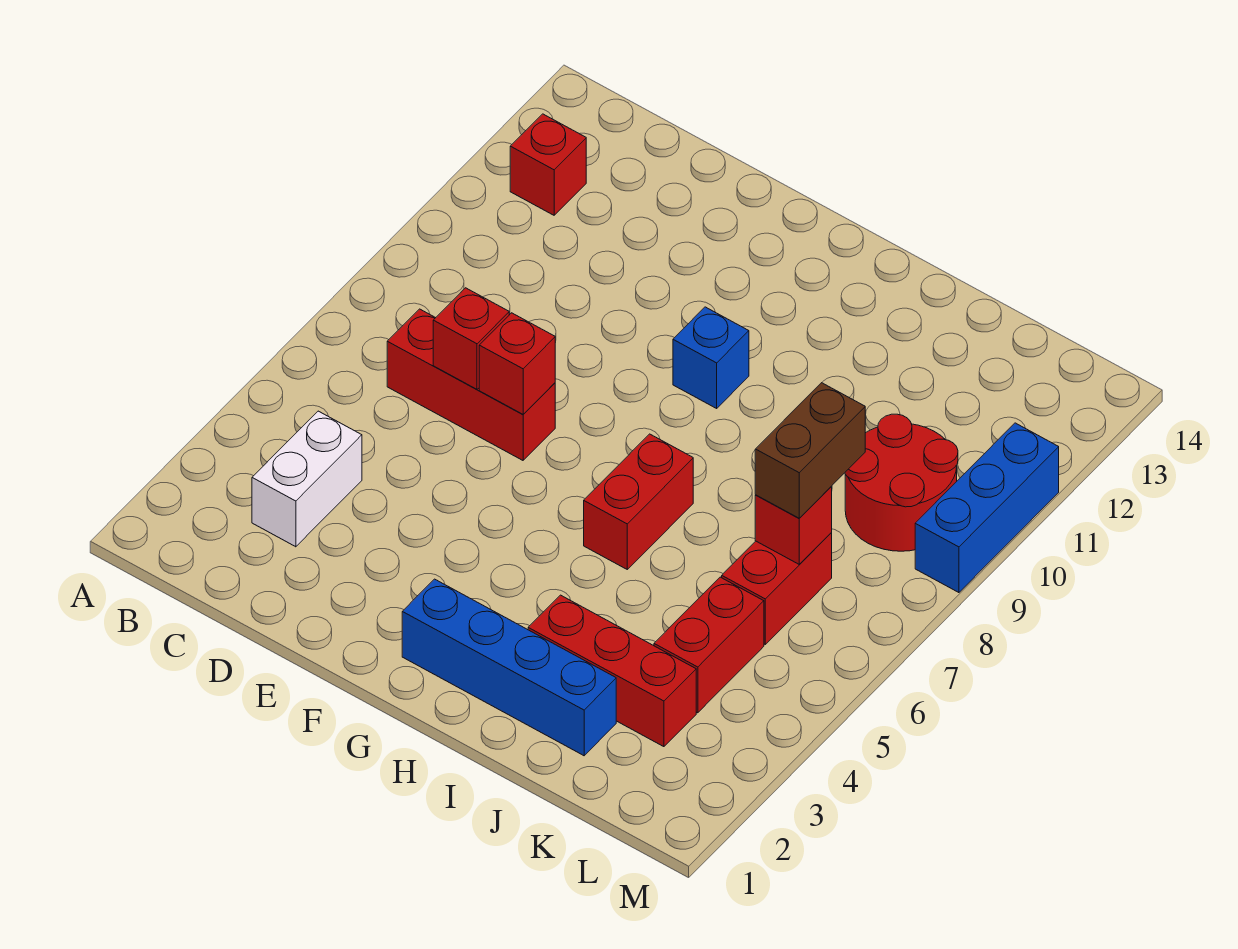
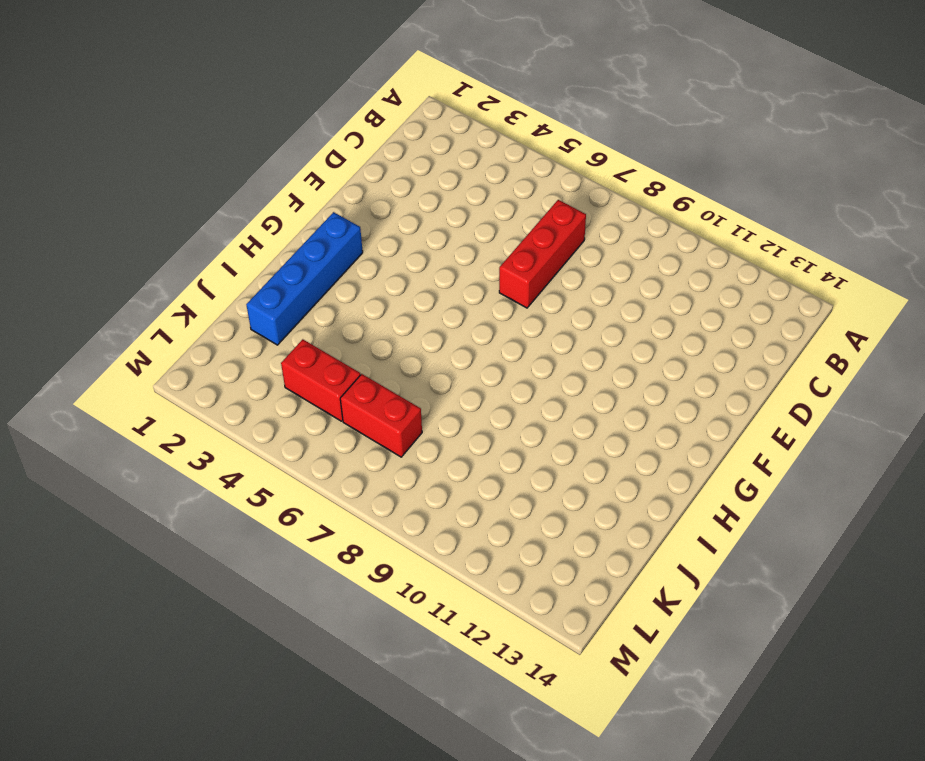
none -> red brick B12 level 1
none -> white brick C3:C4 level 1
none -> blue brick G10 level 1

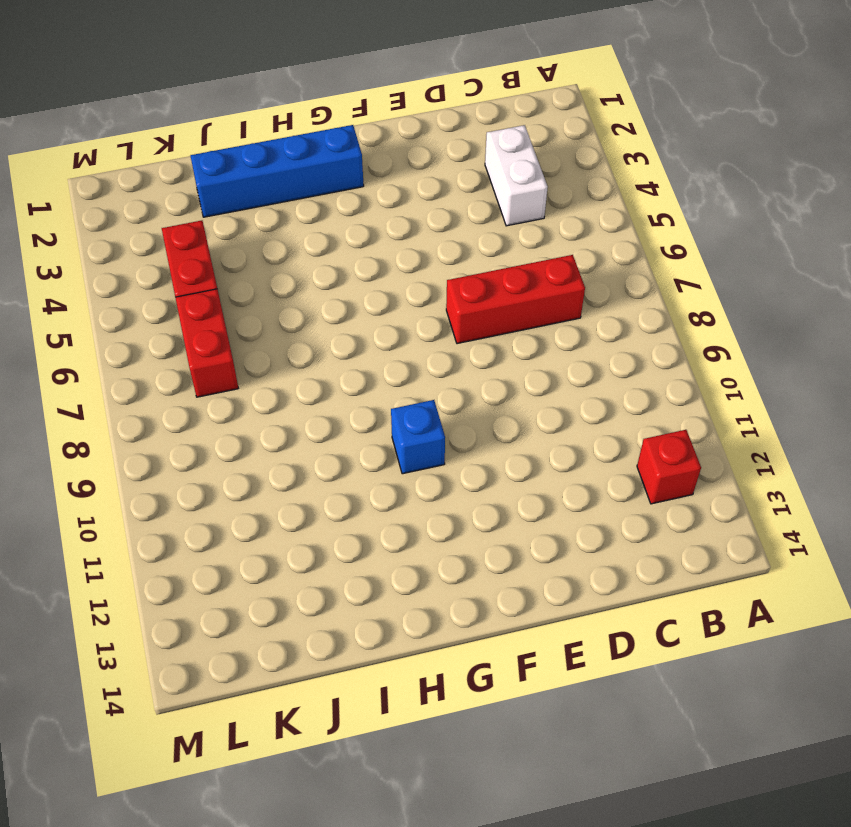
none -> red brick H6:H7 level 1
none -> red brick I3:K3 level 1
none -> red round brick K9:L10 level 1

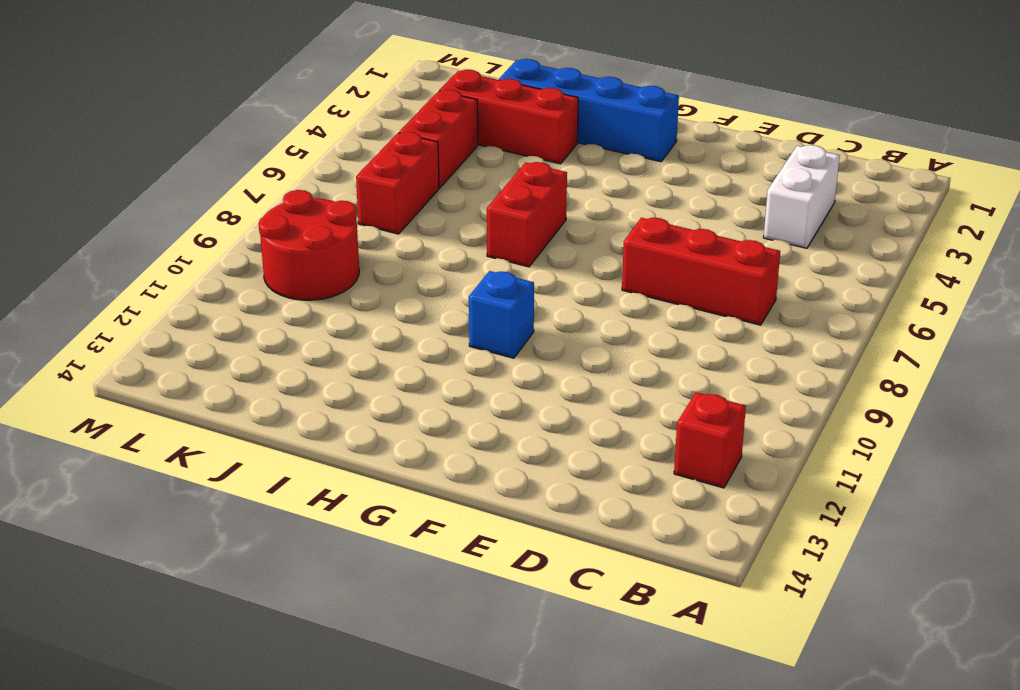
none -> blue brick M9:M11 level 1
none -> red brick D7 level 2
none -> red brick E7 level 2

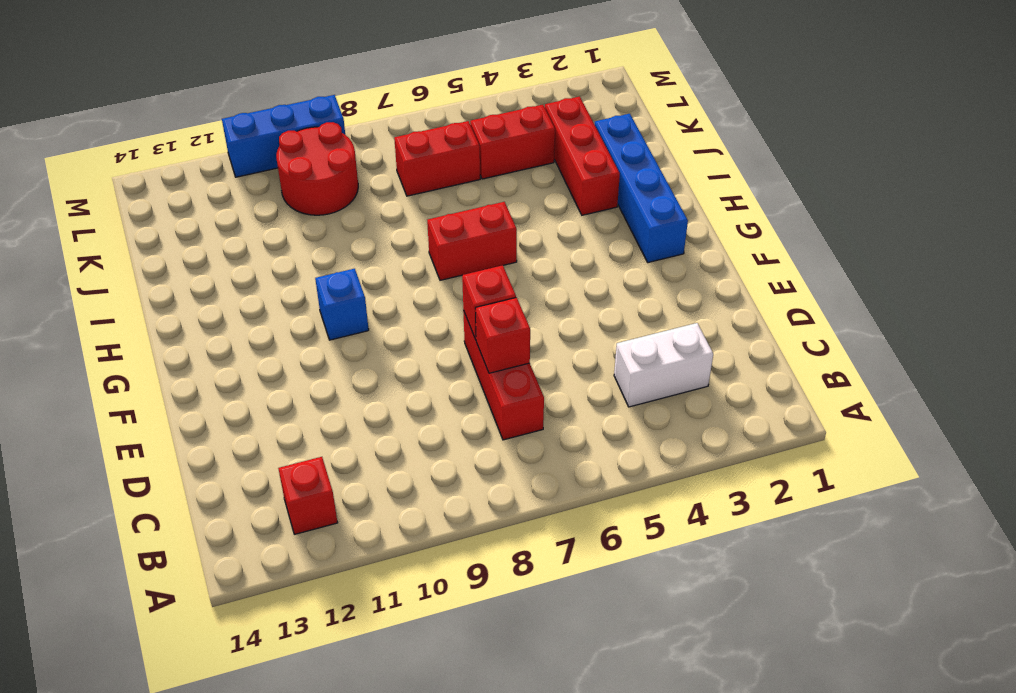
none -> red brick K7 level 2
none -> brown brick K7:K8 level 3

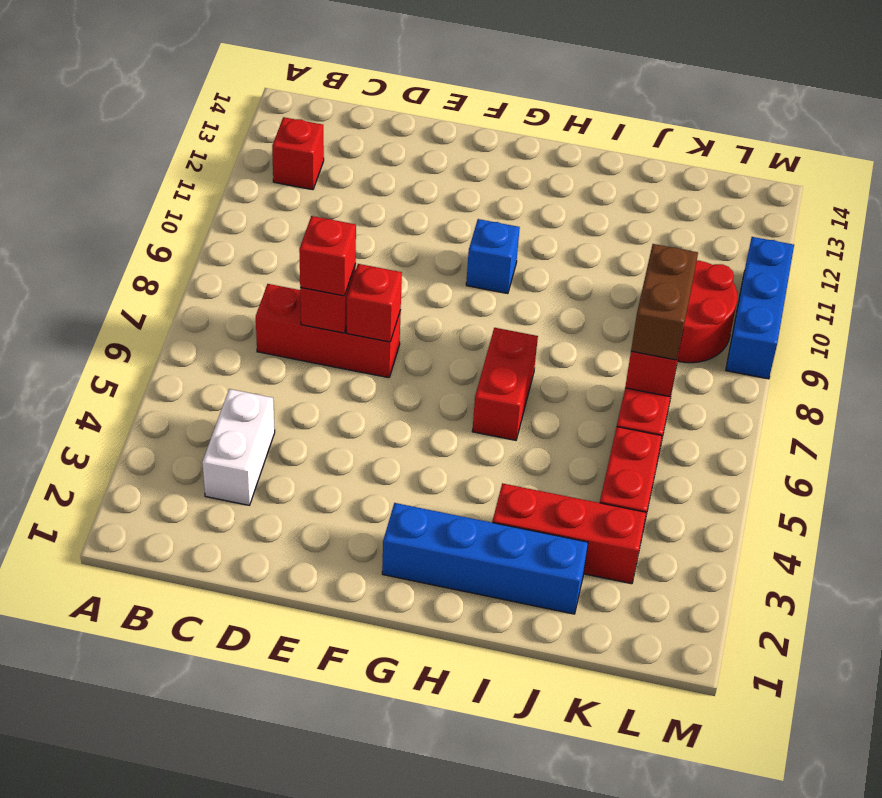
red brick D7 level 3 -> none

